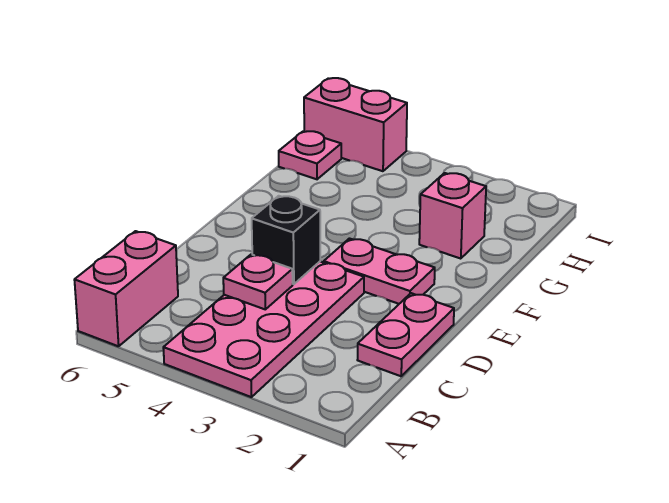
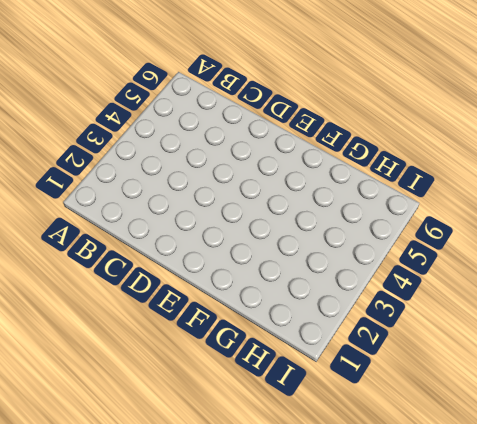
none -> pink plate A3:D4 level 1
none -> pink brick A6:B6 level 1

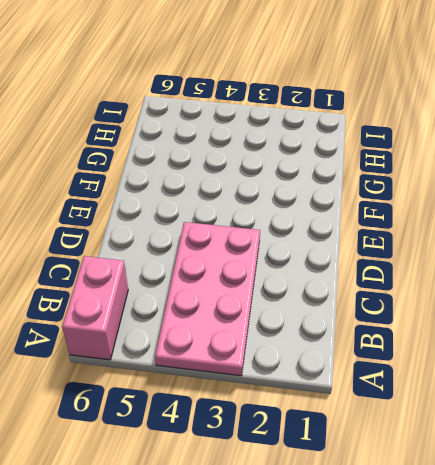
none -> pink plate C1:D1 level 1
none -> pink plate E2:E3 level 1

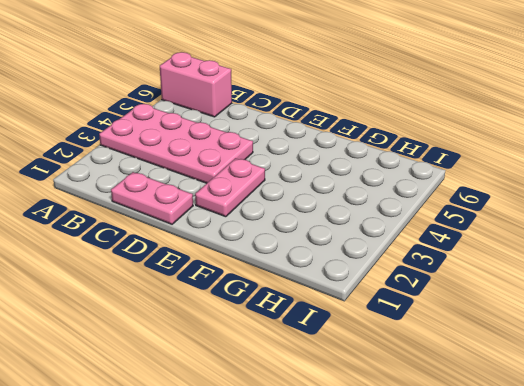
none -> pink brick G2 level 1
none -> pink plate H6 level 1

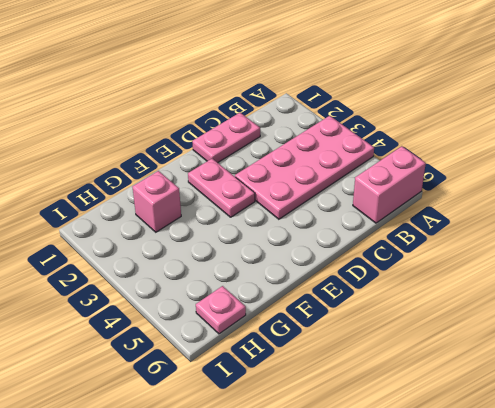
none -> pink brick I5:I6 level 1
none -> pink plate C4 level 2

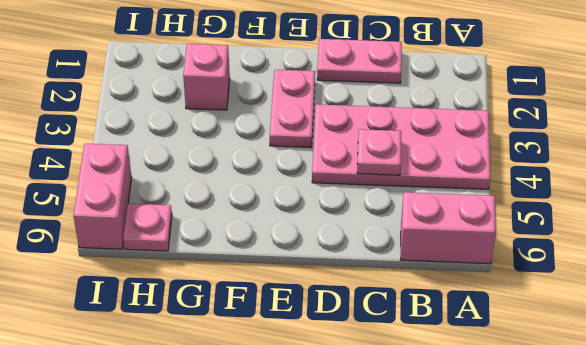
none -> black brick D4 level 2

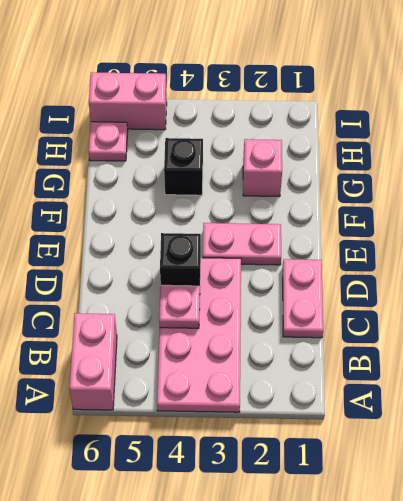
black brick G4 level 1 -> none

